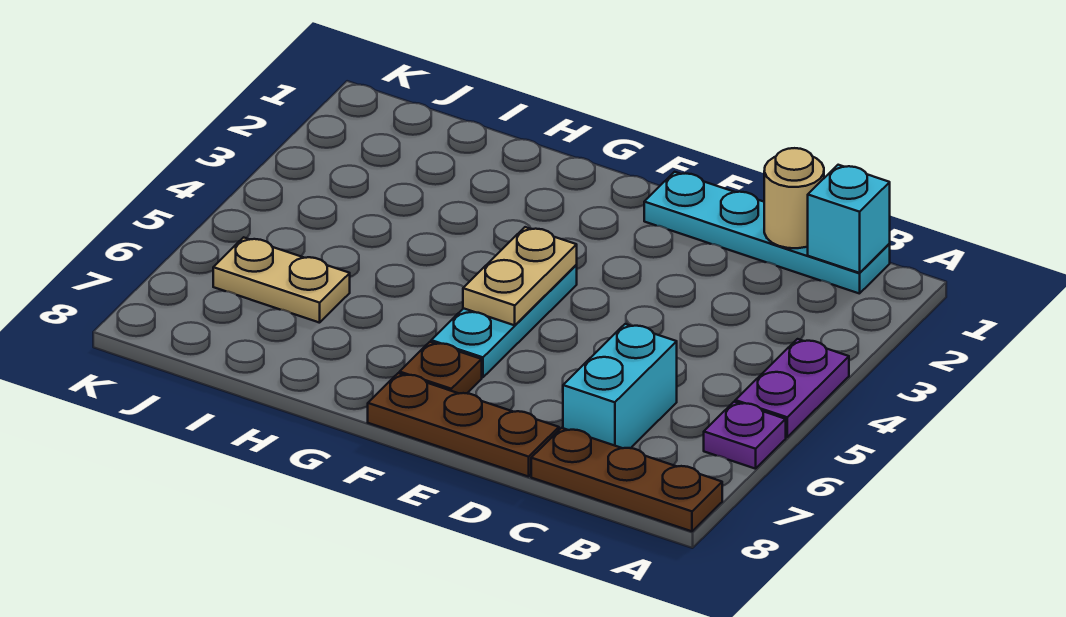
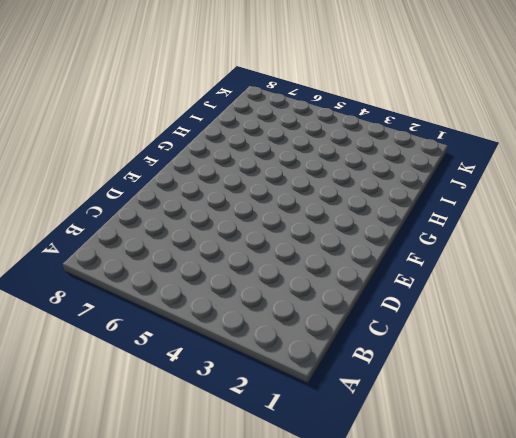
none -> purple plate A4:A5 level 1
none -> purple plate A6 level 1
none -> brown plate A8:C8 level 1

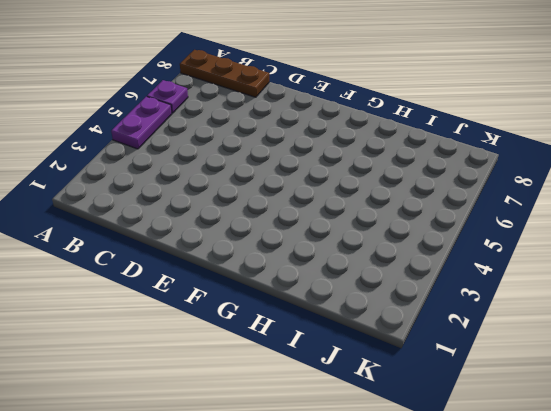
none -> cyan plate B1:E1 level 1
none -> cyan brick C6:C7 level 1
none -> brown plate D8:F8 level 1

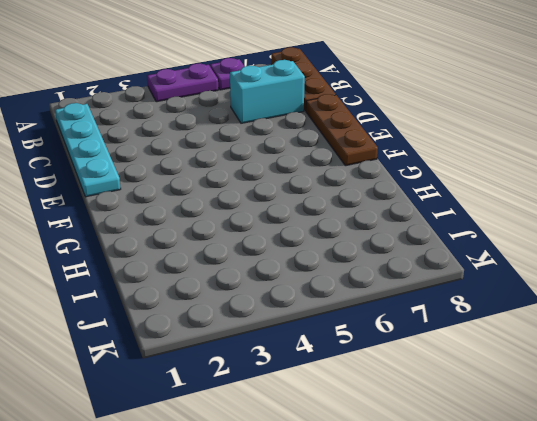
none -> cyan plate F4:F6 level 1
none -> brown plate F7 level 1
none -> tan plate I6:J6 level 1

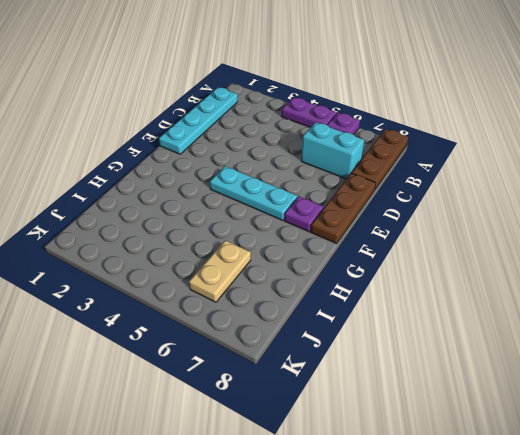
purple plate F7 level 1 -> brown plate F7 level 1
none -> cyan brick B1 level 2
none -> tan round brick C1 level 2
none -> tan plate F4:F5 level 2

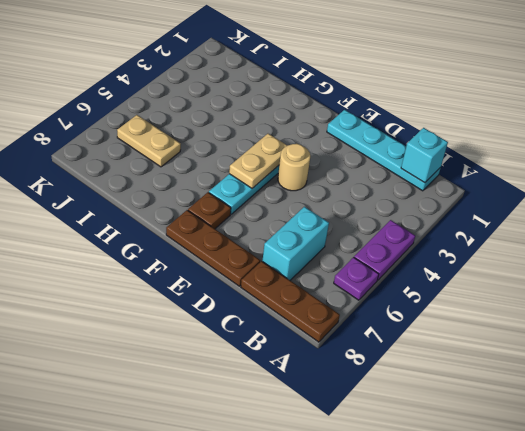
tan round brick E4 level 1 -> tan round brick C1 level 2

